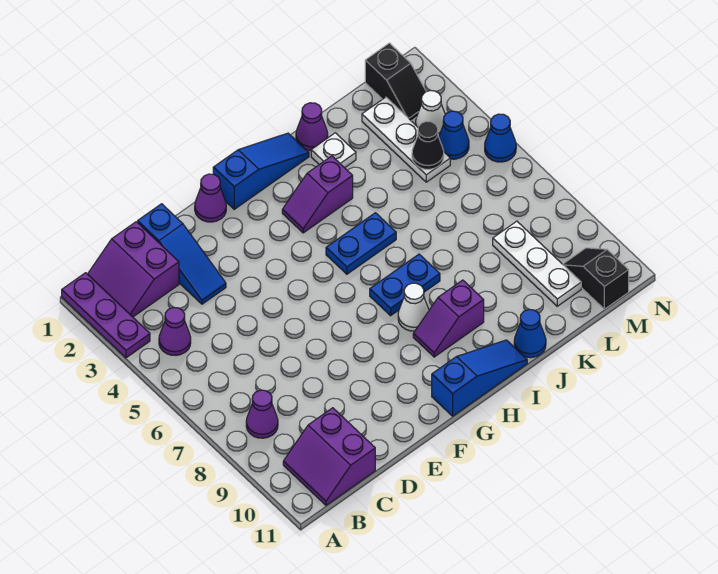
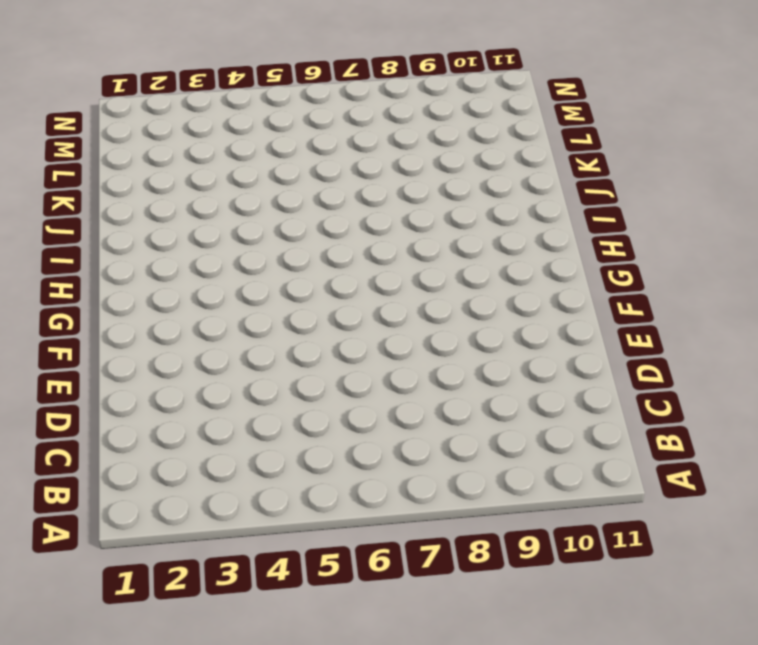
none -> purple plate A1:A3 level 1
none -> purple slope B1:C2 level 1 top C
none -> purple cone B4 level 1

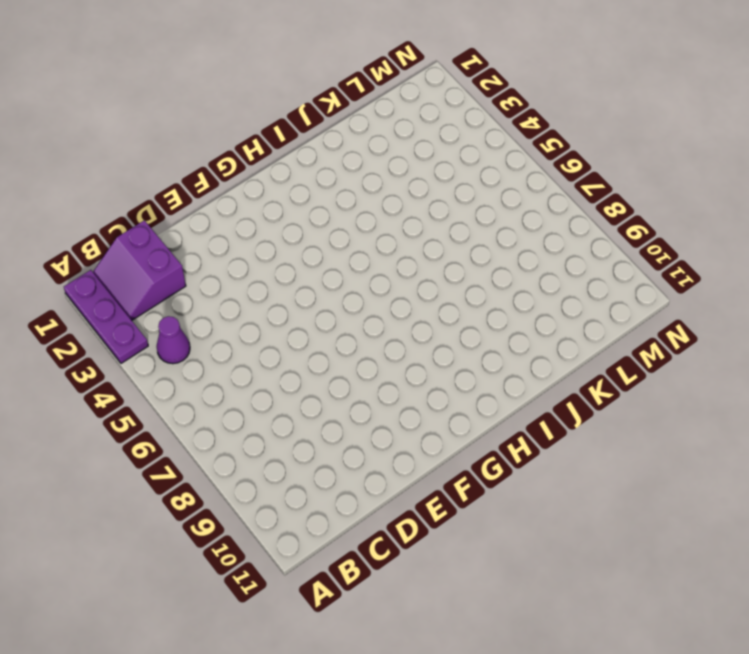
none -> purple cone B8 level 1
none -> purple slope B10:C11 level 1 top C
none -> blue slope D1:D3 level 1 top 1

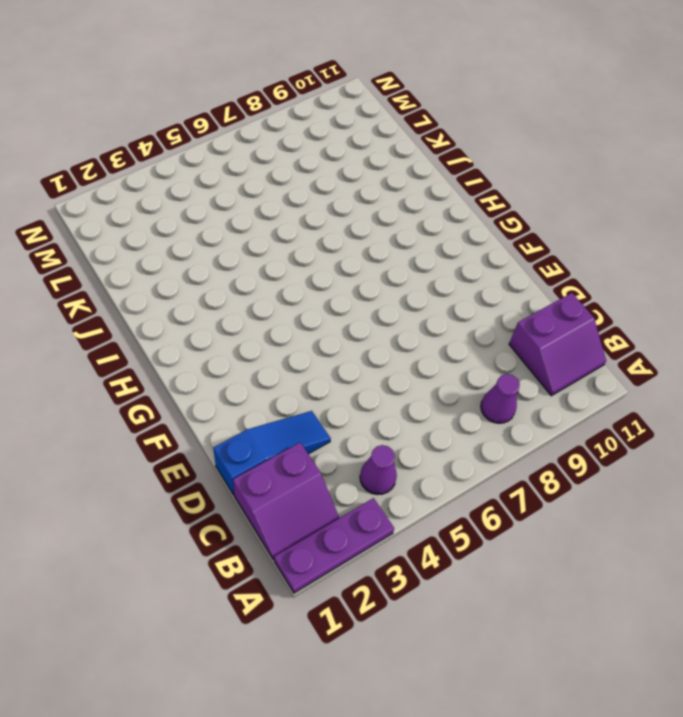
none -> purple cone F1 level 1
none -> blue slope G1:I1 level 1 top G
none -> blue slope G11:I11 level 1 top G

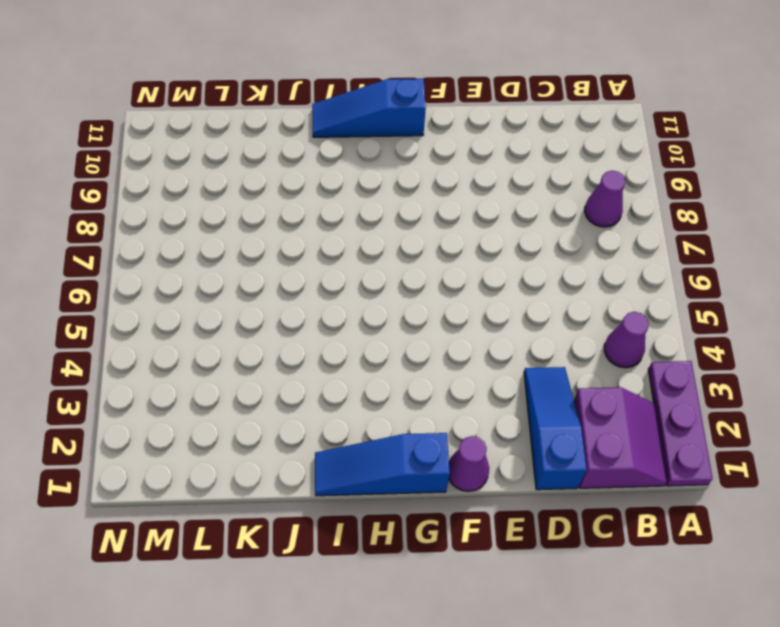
none -> purple slope B10:C11 level 1 top C
none -> purple slope H3:I3 level 1 top I
none -> blue plate H5:I5 level 1

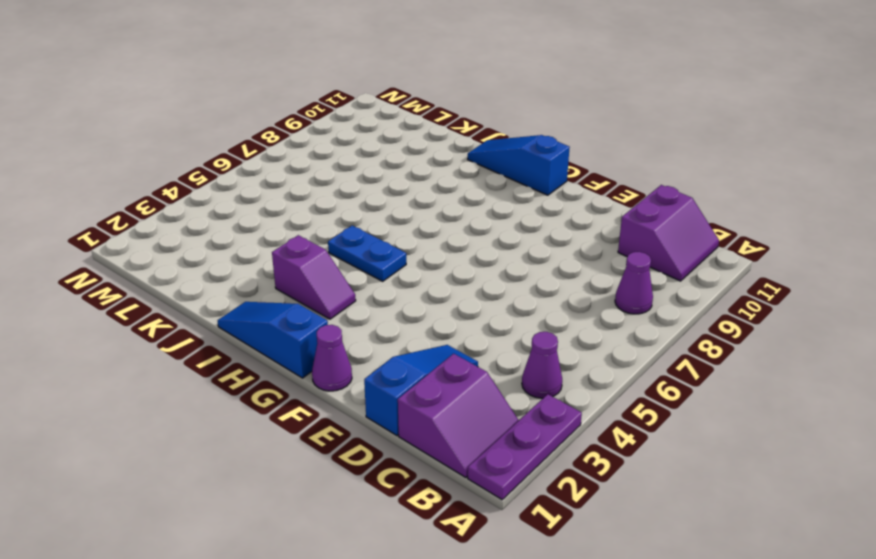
none -> blue plate H7:I7 level 1
none -> white cone H8 level 1
none -> purple slope H9:I9 level 1 top I

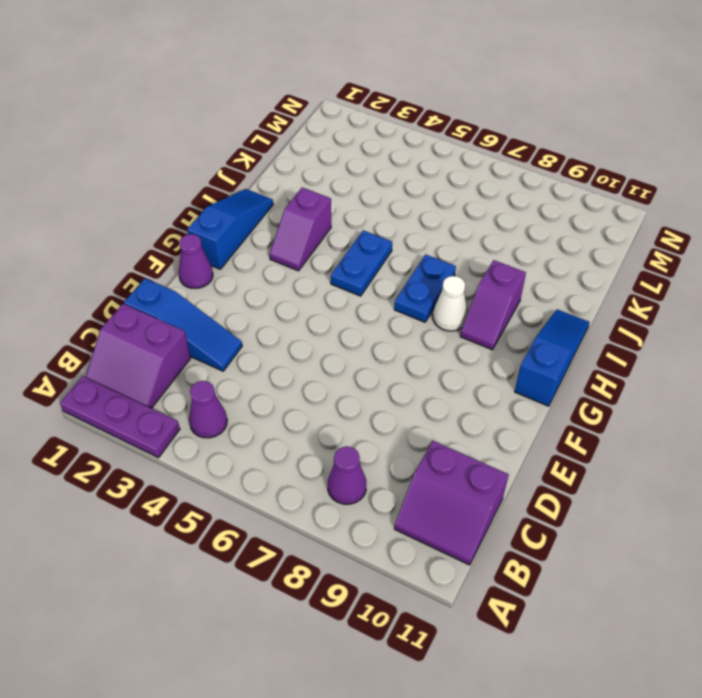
none -> purple cone J1 level 1
none -> white plate J2 level 1
none -> blue cone J11 level 1

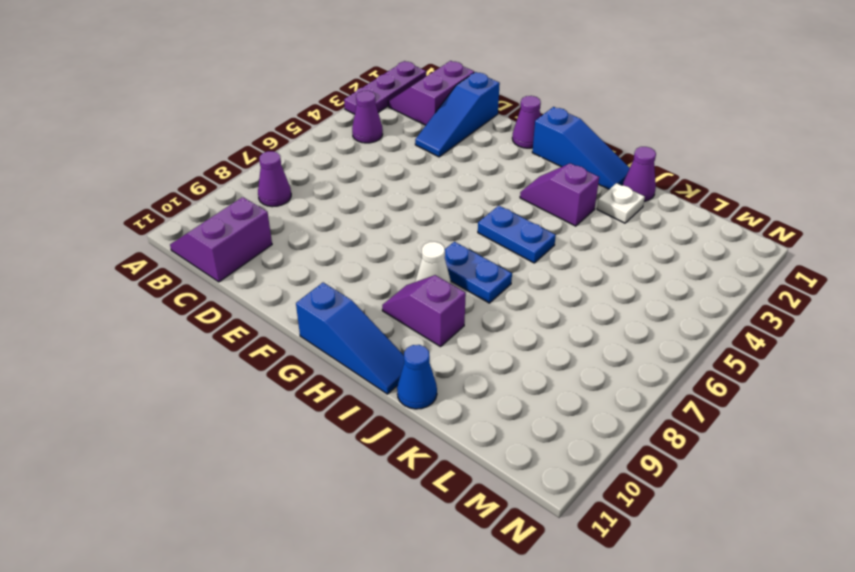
none -> white plate L2:L4 level 1
none -> white plate L8:L10 level 1
none -> black slope M1:M2 level 1 top 1

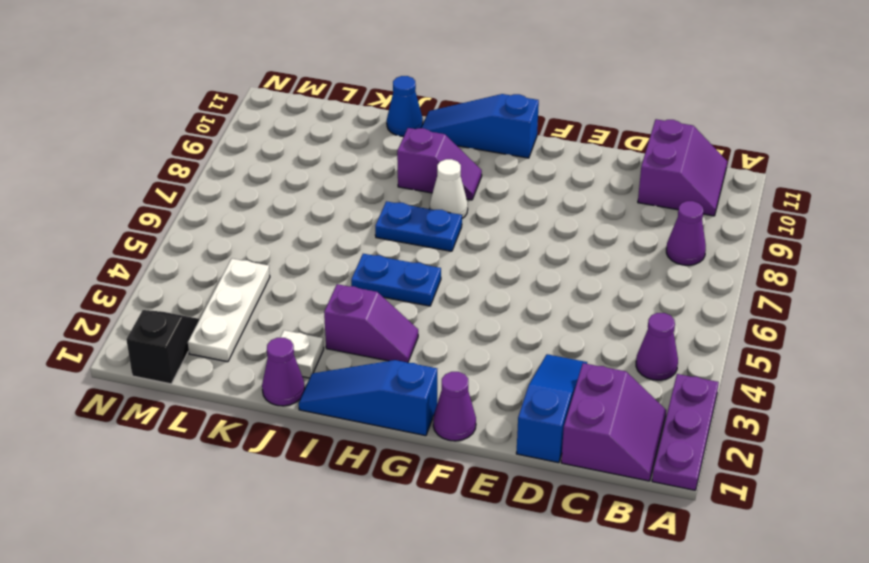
none -> white plate L8:L10 level 1
none -> white cone M3 level 1
none -> blue cone M4 level 1

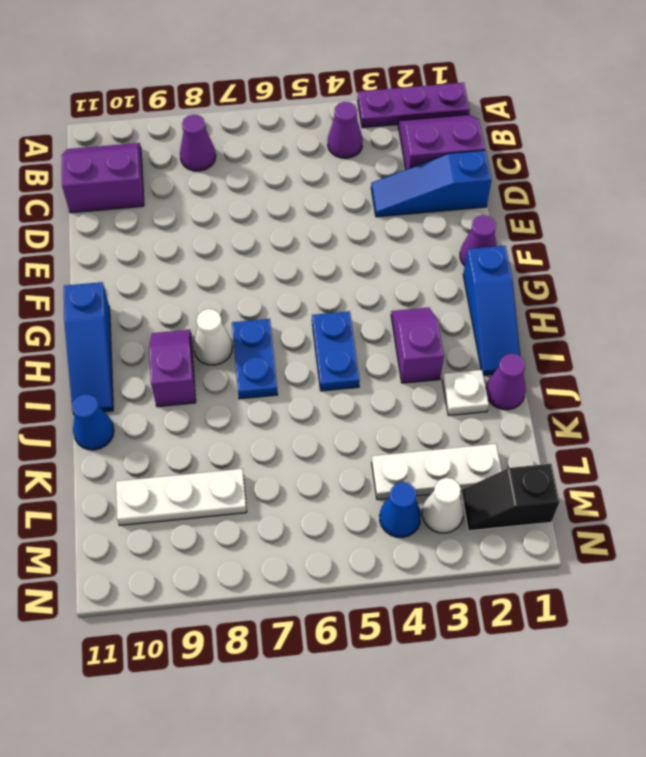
none -> black slope M10:M11 level 1 top 11
none -> blue cone N5 level 1
none -> black cone L4 level 2

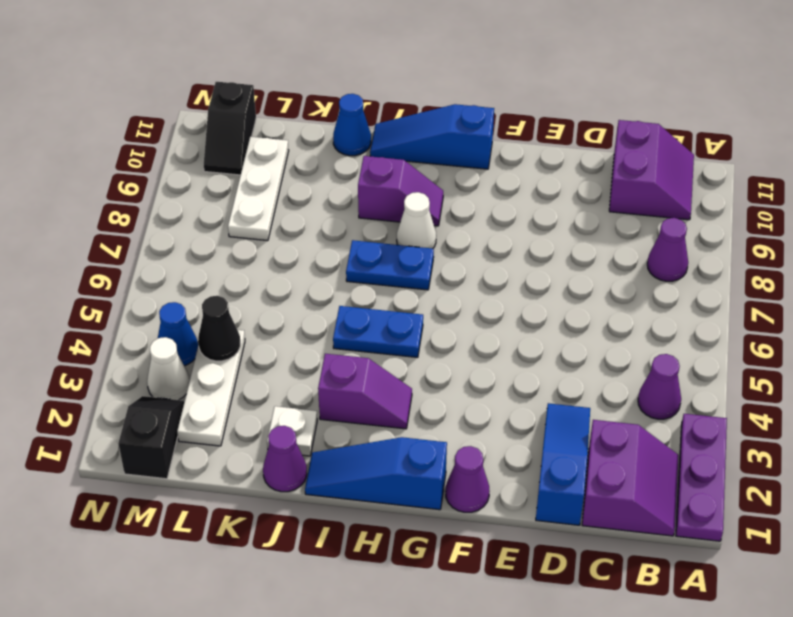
none -> blue cone N5 level 1

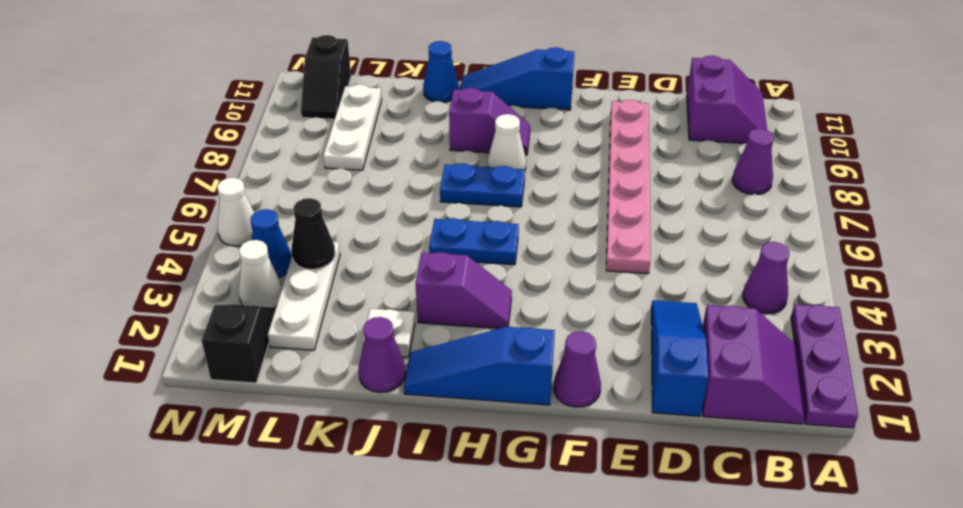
pink plate E5:E10 level 1 -> none
white cone N5 level 1 -> blue cone N5 level 1

